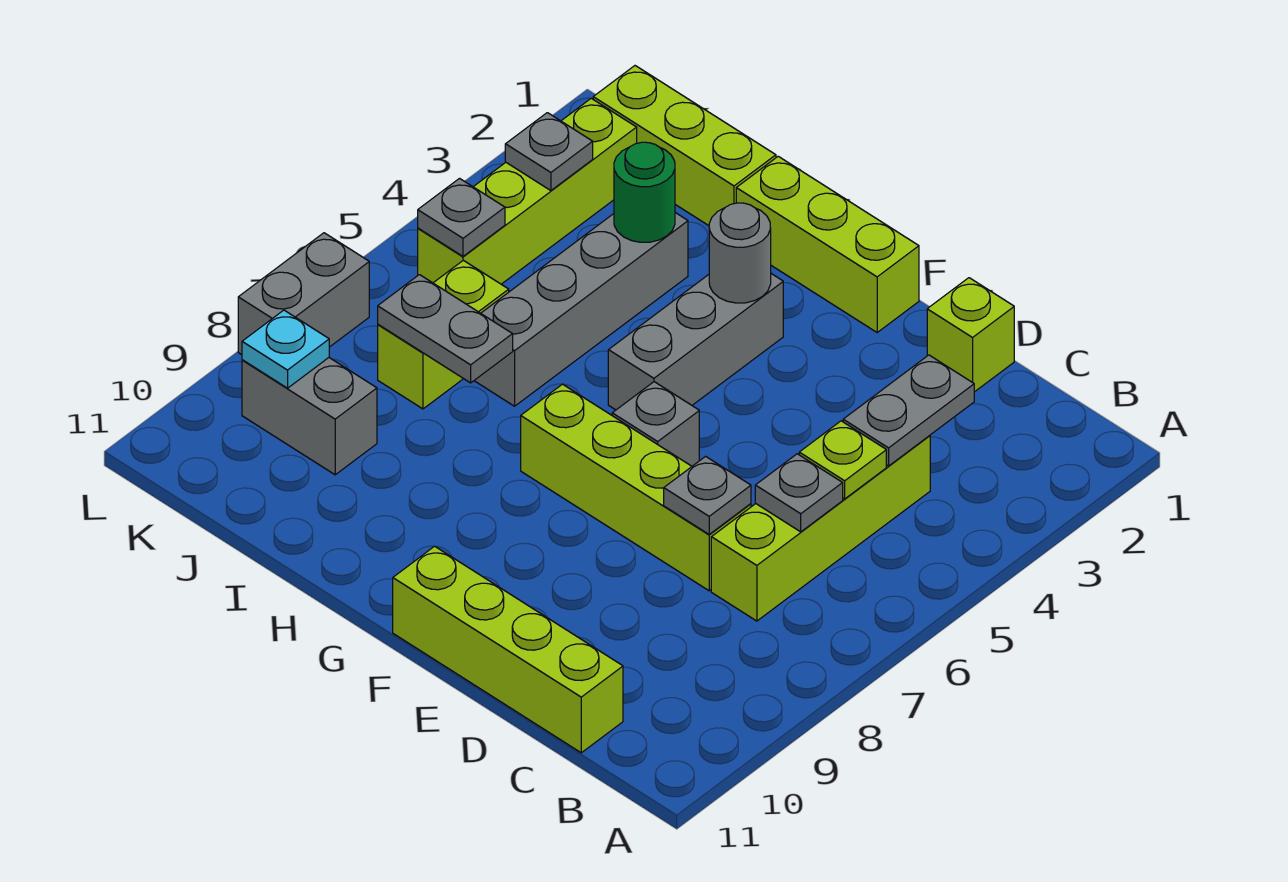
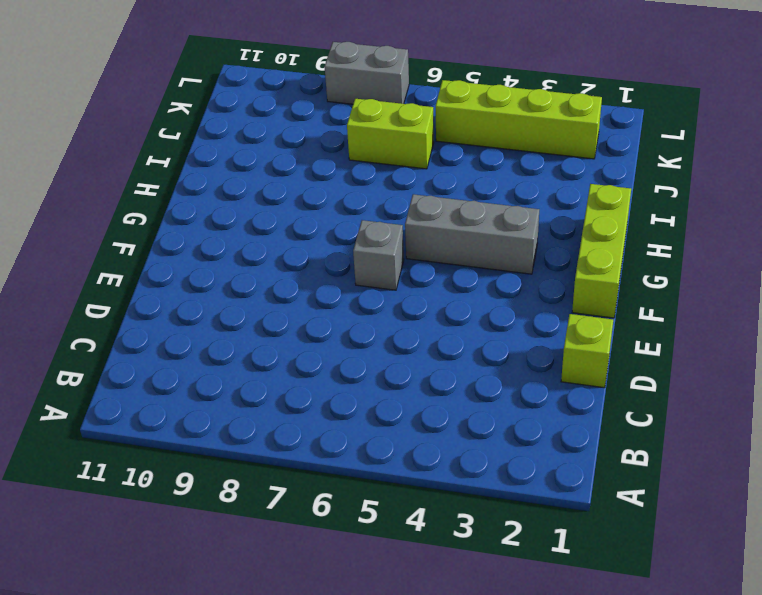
none -> lime brick C4:C7 level 1
none -> lime brick C11:F11 level 1
none -> lime brick D7:G7 level 1

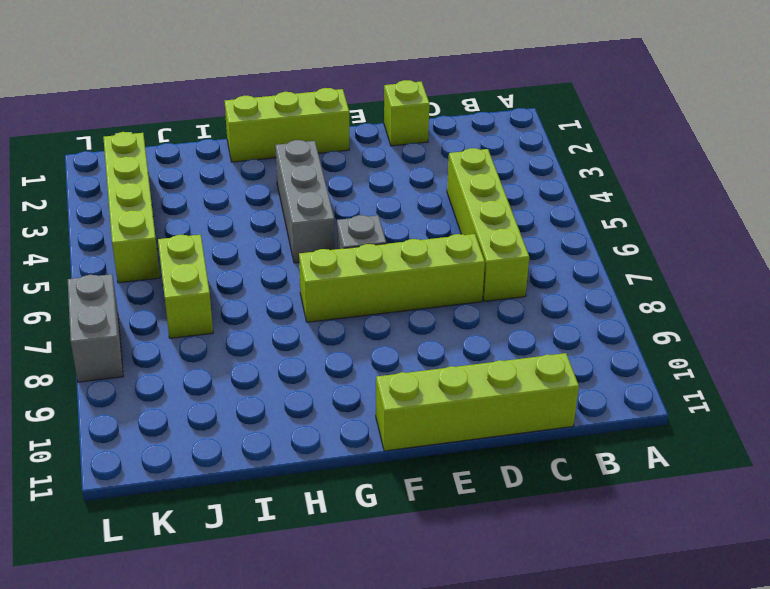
none -> lime brick I1:K1 level 1
none -> grey brick I3:I6 level 1
none -> grey brick J9:K9 level 1

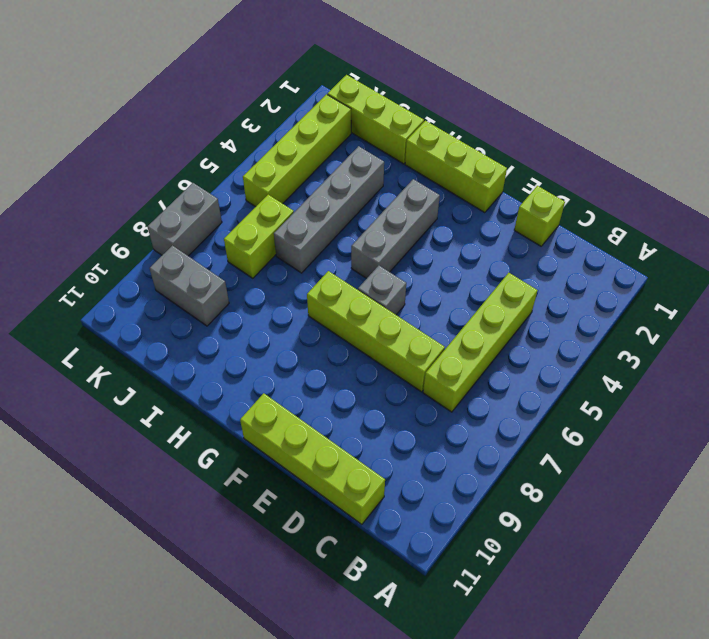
none -> grey plate C3:C4 level 2
none -> lime plate C5 level 2
none -> grey plate C6 level 2

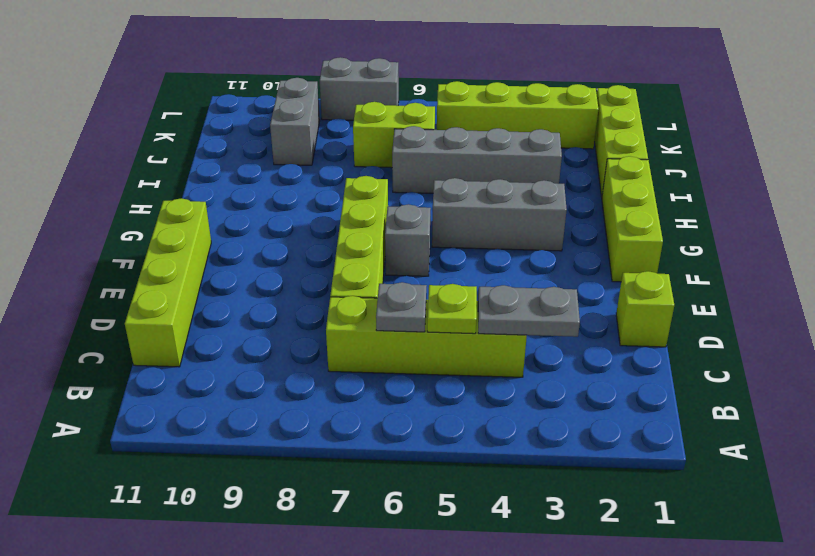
none -> grey plate D7 level 2
none -> grey round brick G3 level 2
none -> green round brick I3 level 2

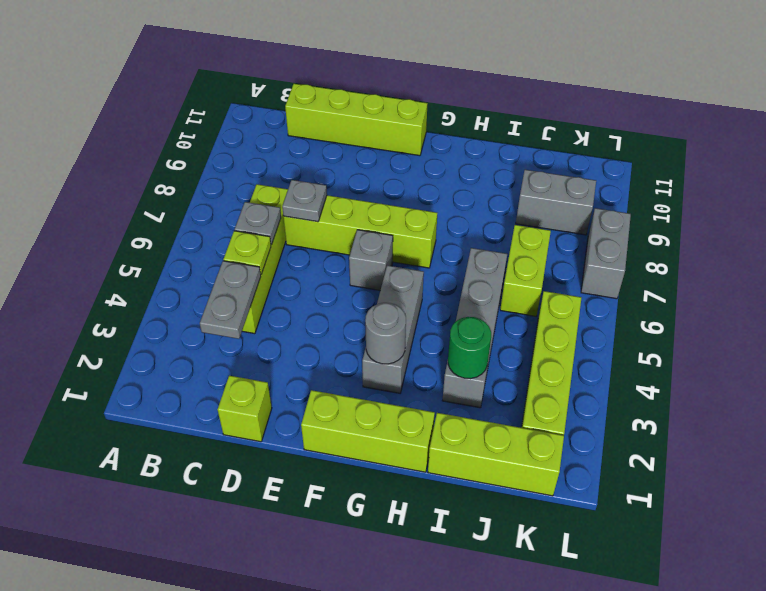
none -> grey plate I7:J7 level 2
none -> grey plate K3 level 2
none -> grey plate K5 level 2

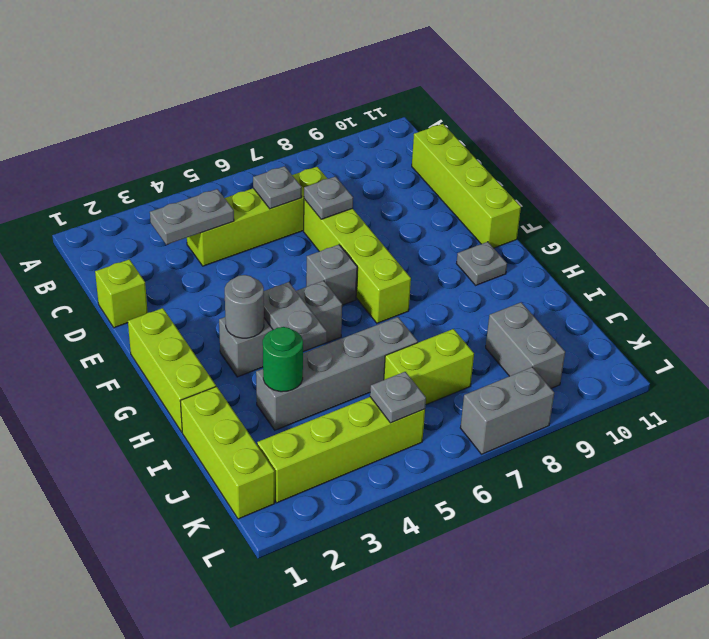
grey plate G4:H4 level 2 -> grey plate I7:J7 level 2
grey plate G10 level 1 -> grey plate K3 level 2
none -> lime plate C5 level 2
none -> cyan plate K9 level 2

